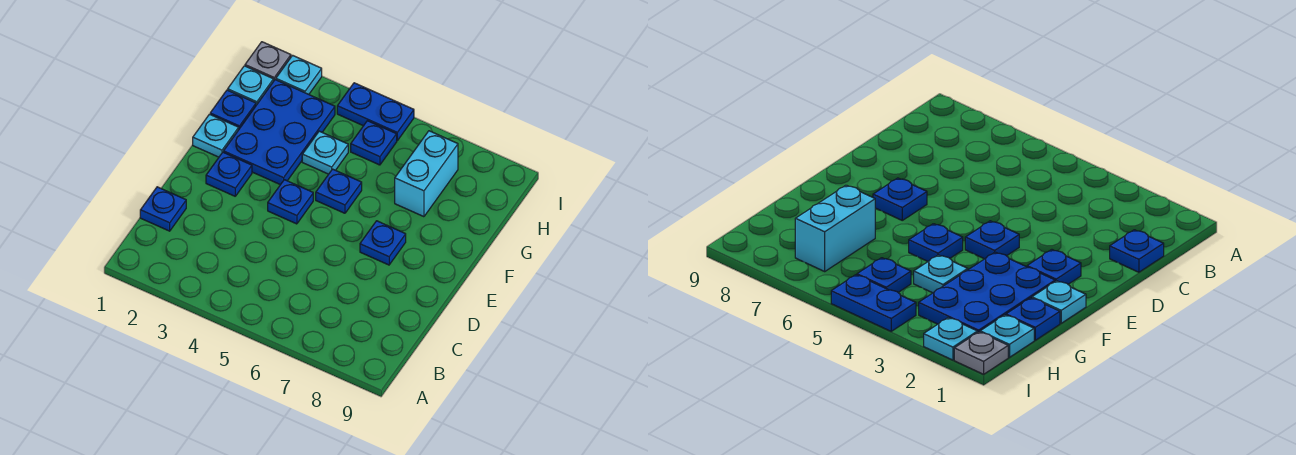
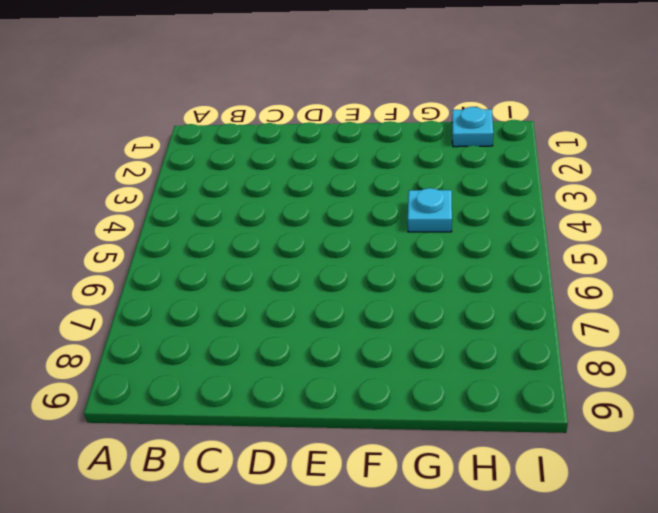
none -> blue plate C1 level 1
none -> blue plate E2 level 1
none -> blue plate E4 level 1

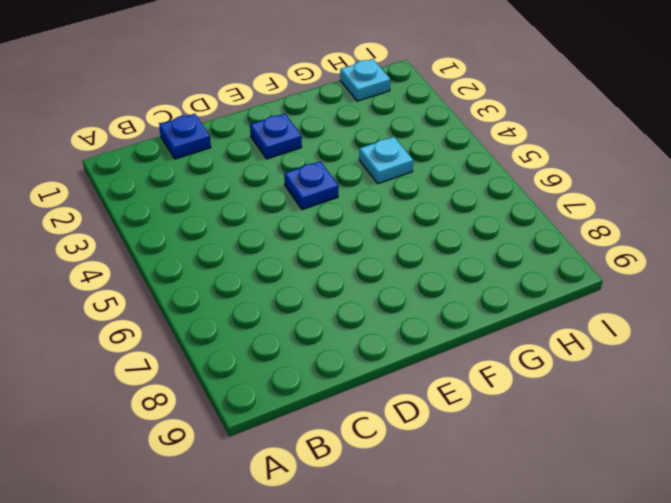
none -> blue plate E7 level 1
none -> cyan plate F1 level 1
none -> blue plate F2:H3 level 1

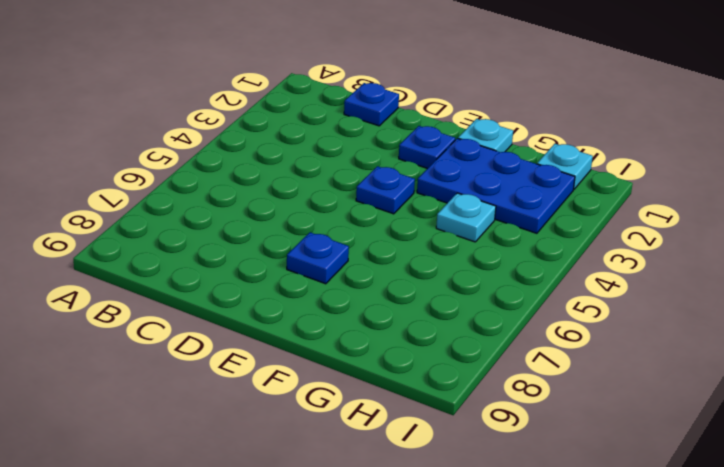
none -> blue plate F5 level 1
none -> blue plate G1 level 1
none -> cyan brick G7:H7 level 1

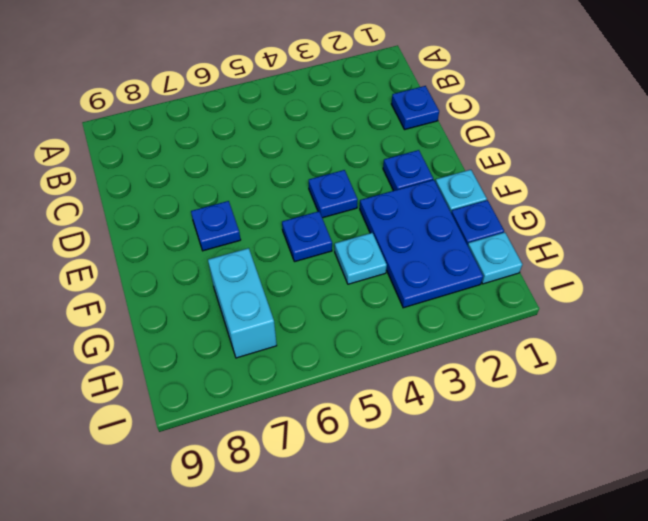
none -> blue plate H5 level 1
none -> grey plate I1 level 1
none -> cyan plate I2 level 1

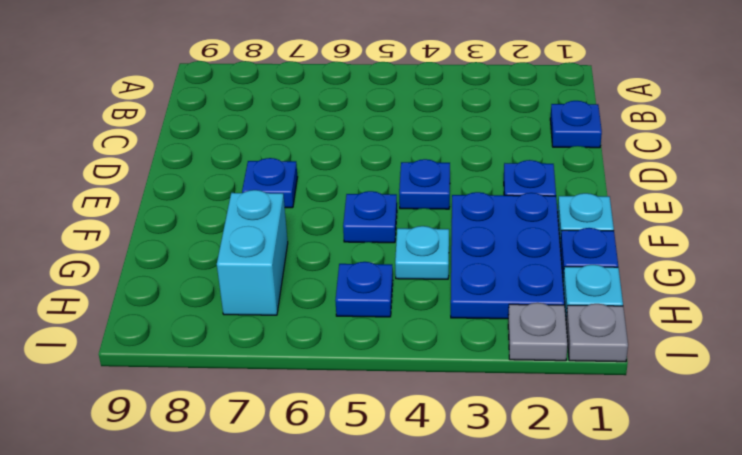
grey plate I2 level 1 -> cyan plate I2 level 1
none -> blue plate I4:I5 level 1

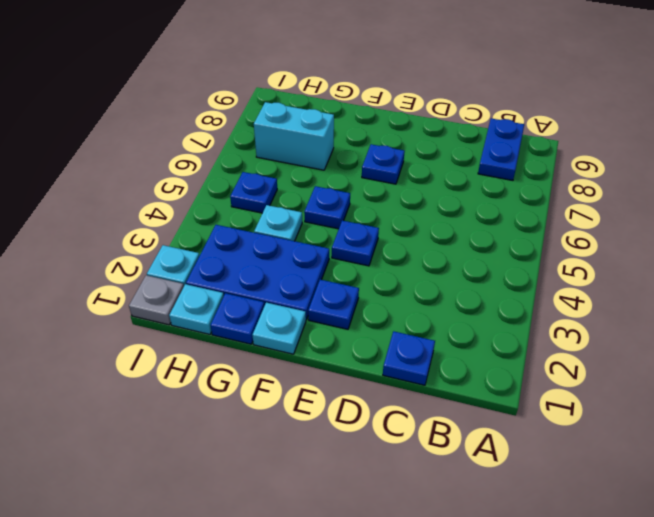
blue plate B8:B9 level 1 -> blue plate I4:I5 level 1

